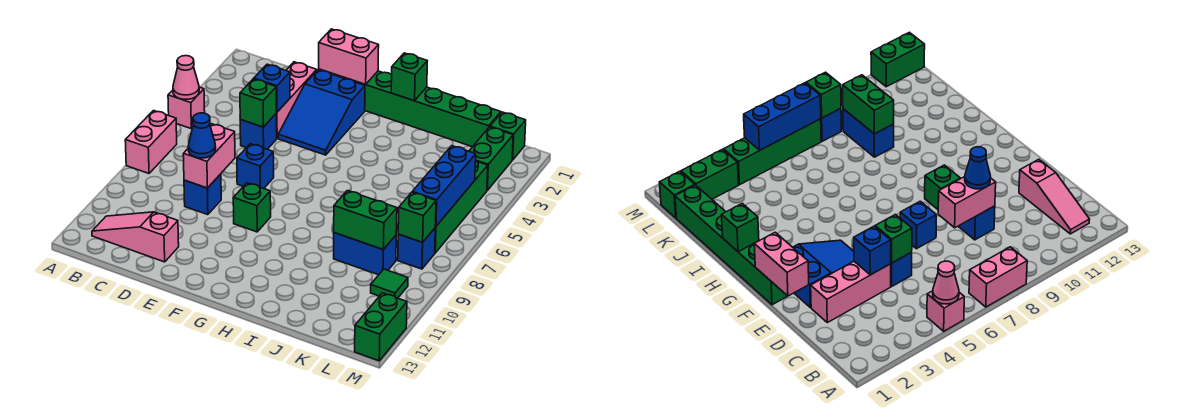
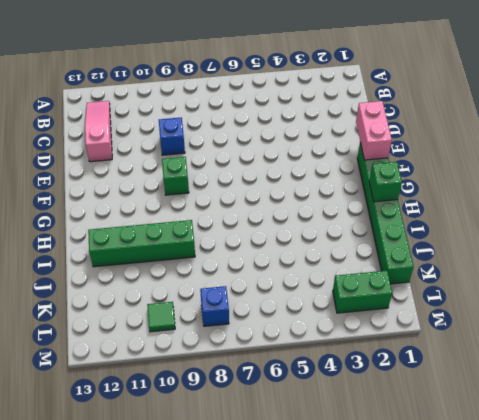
green brick I9:I12 level 1 -> green brick L4:L7 level 1
none -> pink brick A5 level 1
none -> pink brick A7:A8 level 1
none -> pink brick D2:D4 level 1

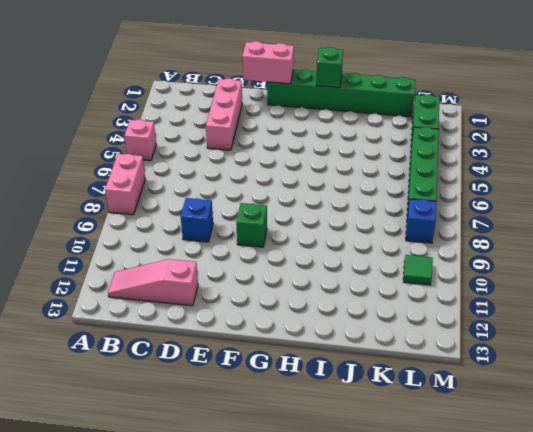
none -> blue brick D5 level 1
none -> blue slope E2:F4 level 1 top 2
none -> blue brick E7 level 1

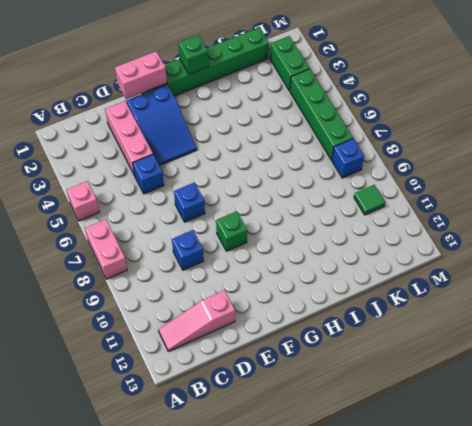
none -> blue brick J9:K9 level 1
none -> green brick L1 level 1
none -> green brick M12:M13 level 1

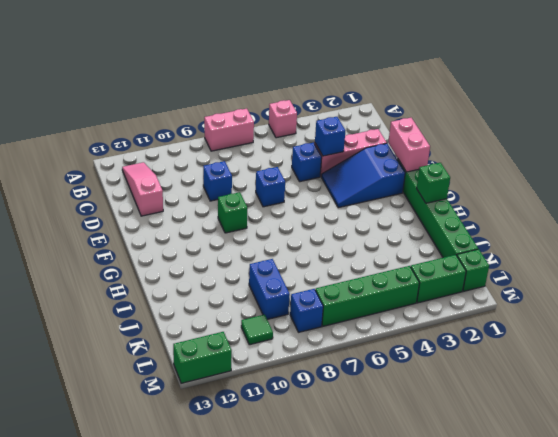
none -> pink cone A5 level 2
none -> green brick D5 level 2
none -> pink brick D8:D9 level 2

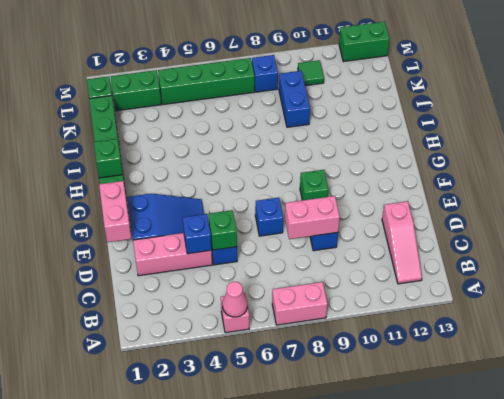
none -> green brick J9:K9 level 2
none -> blue brick L5:L7 level 2
none -> green brick L8 level 2

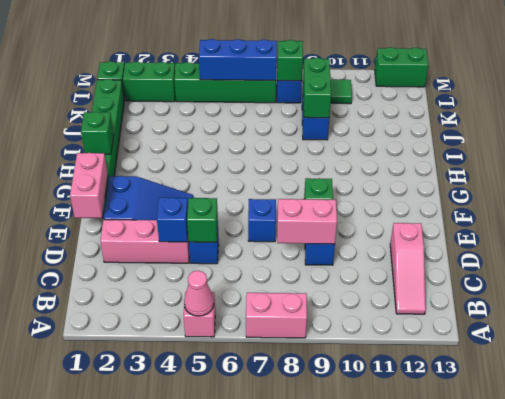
none -> blue cone D9 level 3

